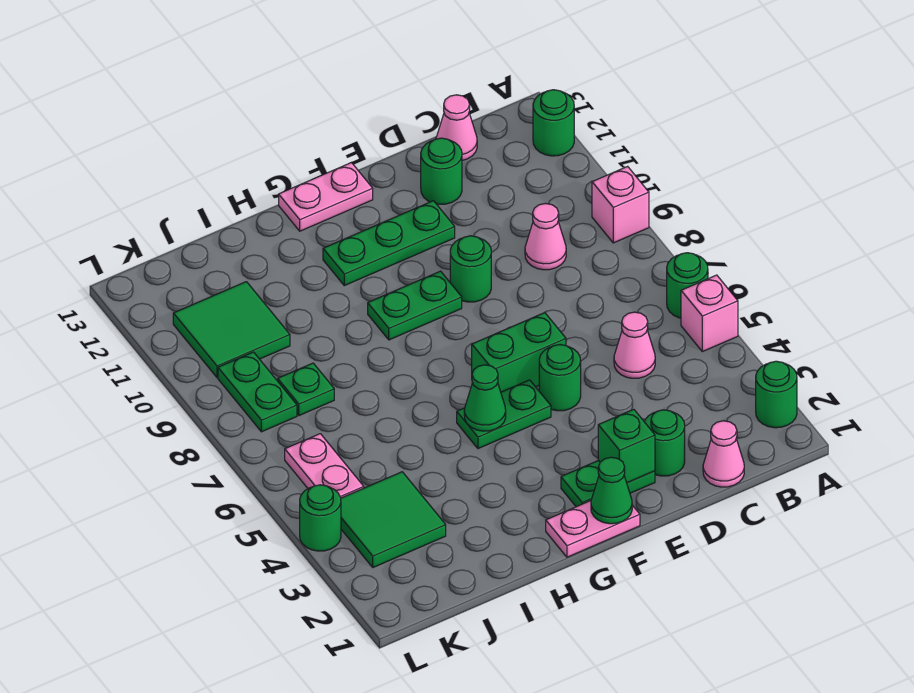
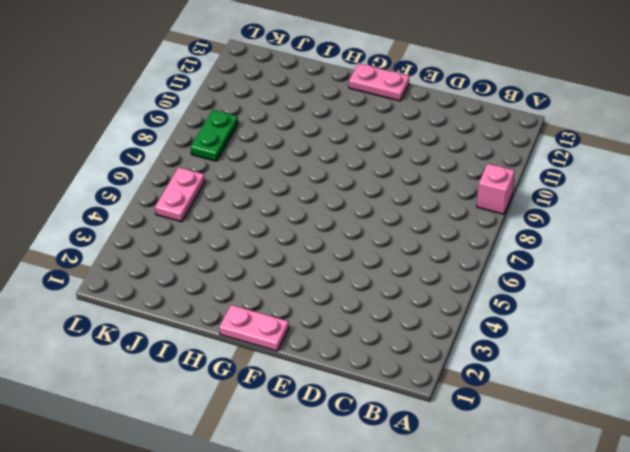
none -> green round brick A2 level 1
none -> pink brick A5 level 1
none -> green round brick A6 level 1

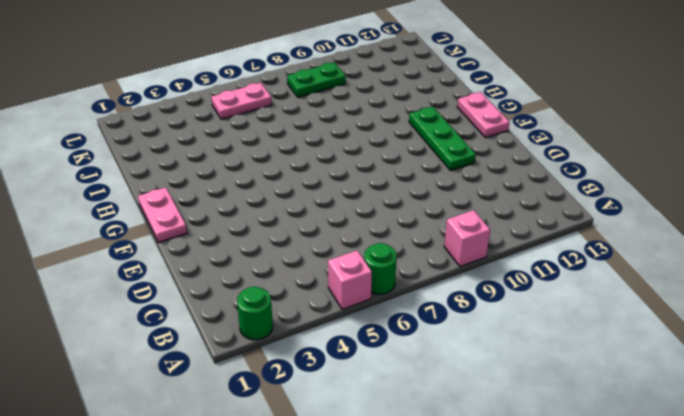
none -> green round brick A12 level 1
none -> pink cone C1 level 1
none -> pink cone C5 level 1

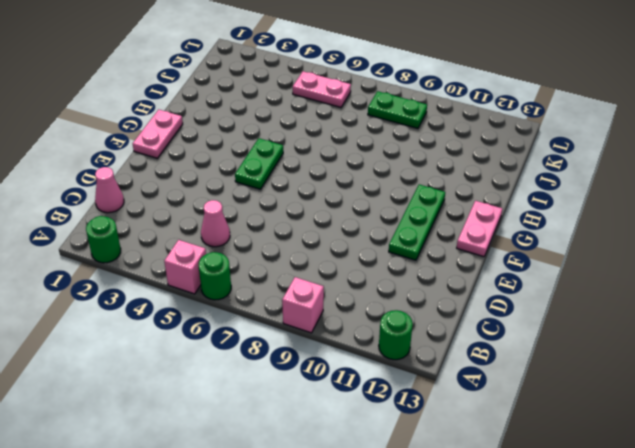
none -> pink cone C9 level 1
none -> pink cone C13 level 1
none -> green round brick D2 level 1

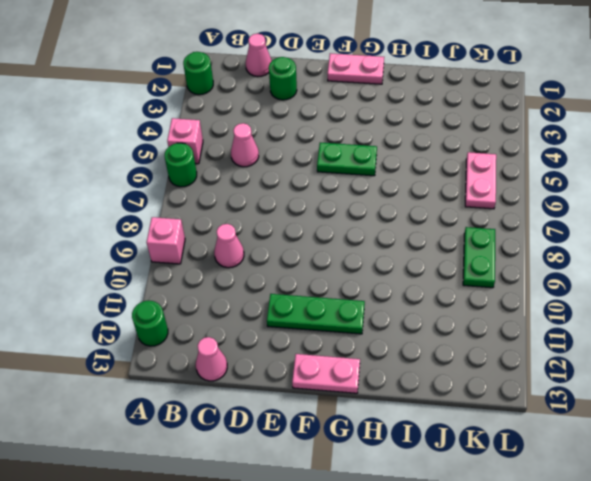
none -> green round brick D12 level 1
none -> green plate E2:F2 level 1
none -> green round brick E5 level 1

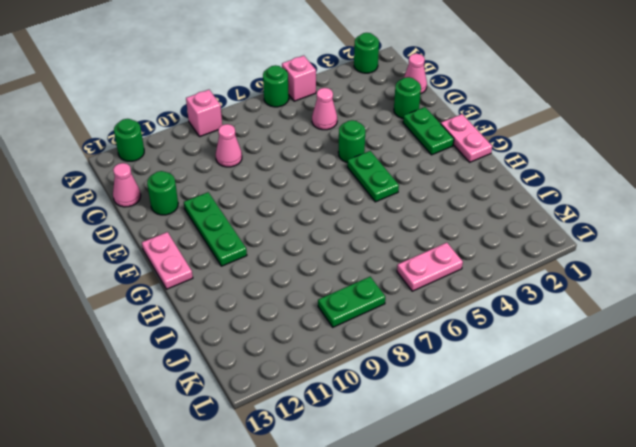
none -> green brick E6:F6 level 1
none -> green round brick E9 level 1
none -> green plate F9:G9 level 1

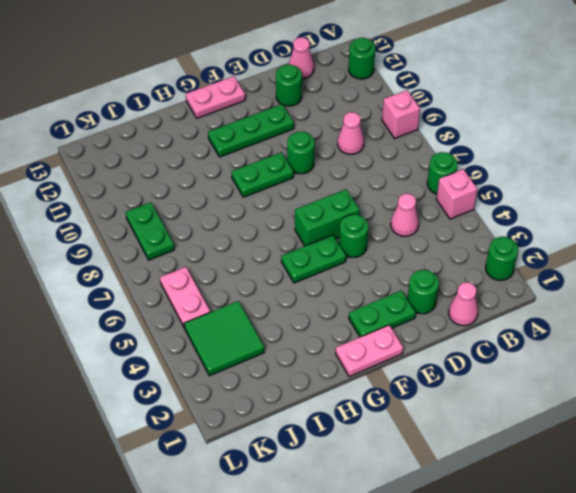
none -> green plate J8 level 1
none -> green tile J10:K11 level 1
none -> green round brick L4 level 1

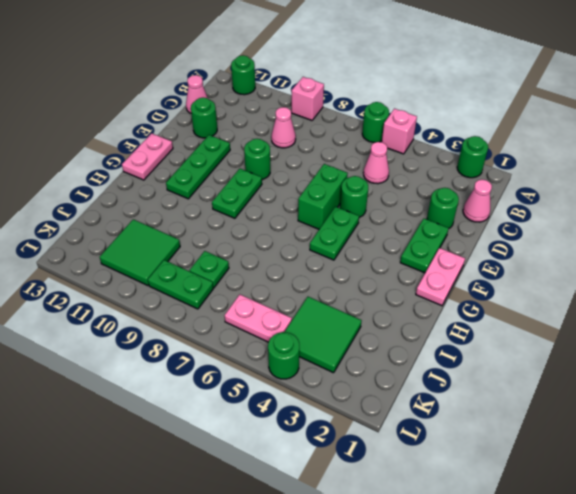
none -> green brick E2 level 2
none -> green cone F1 level 2
none -> green cone G5 level 2

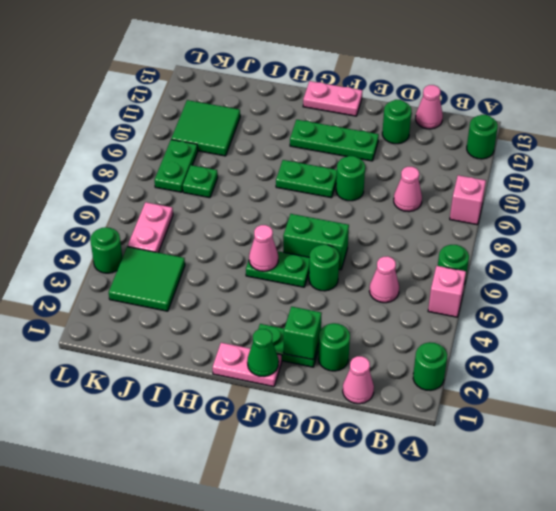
pink cone G5 level 2 -> green cone G5 level 2

